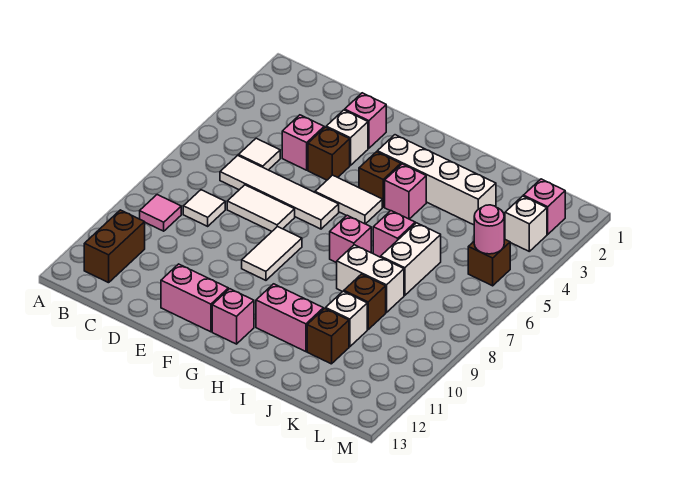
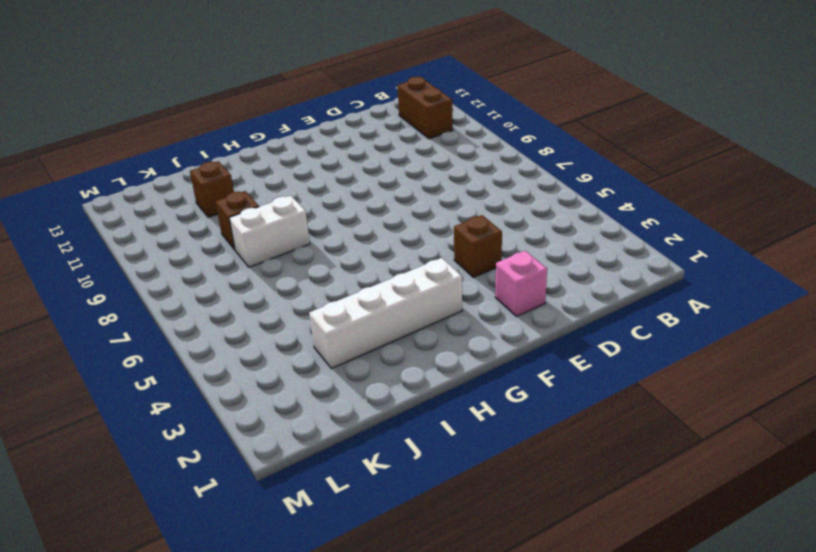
none -> pink tile B9 level 1
none -> white tile C5 level 1
none -> white tile C6:F6 level 1

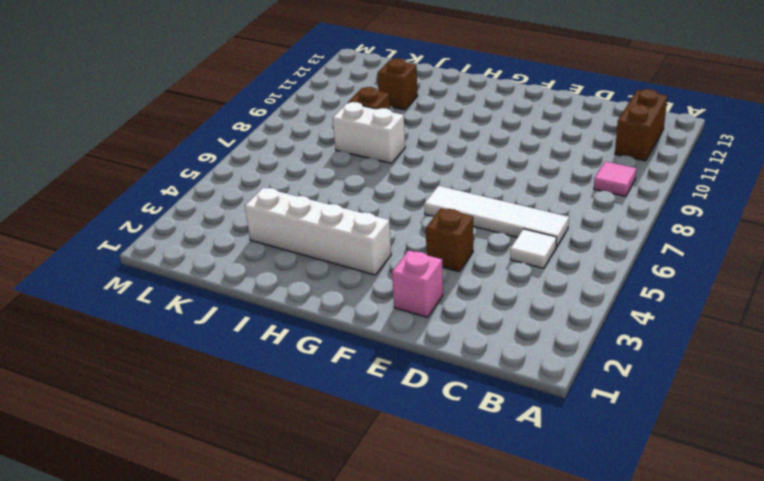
none -> white tile C8 level 1
none -> pink brick D4 level 1
none -> white tile D7:E7 level 1

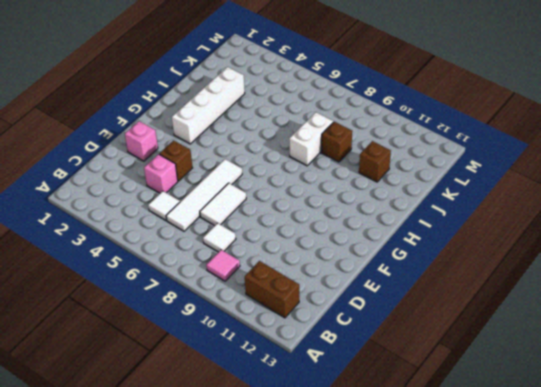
none -> white brick E3 level 1
none -> pink brick E12:F12 level 1
none -> white tile F5:G5 level 1

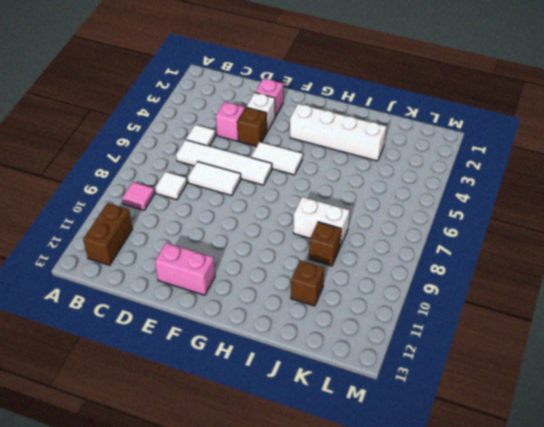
none -> white tile F8:F9 level 1
none -> brown brick G4 level 1
none -> pink brick G12 level 1

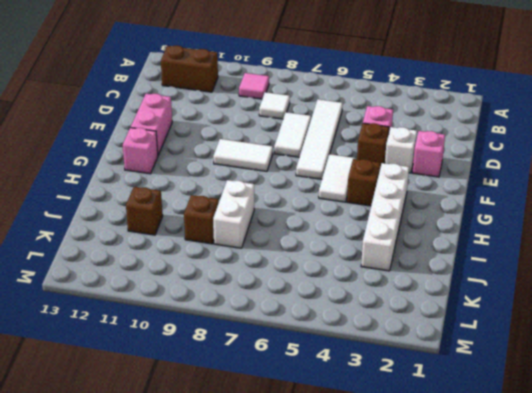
none -> white tile C5 level 1
none -> pink brick H4 level 1
none -> pink brick H7 level 1

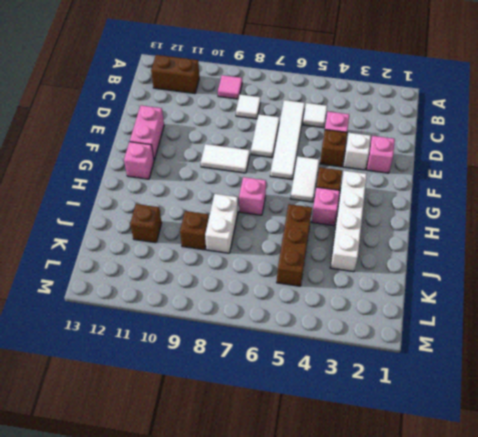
brown brick I5:K5 level 1 -> none
none -> pink brick H11:I11 level 1
none -> pink brick I6 level 1
none -> white brick J6:J7 level 1

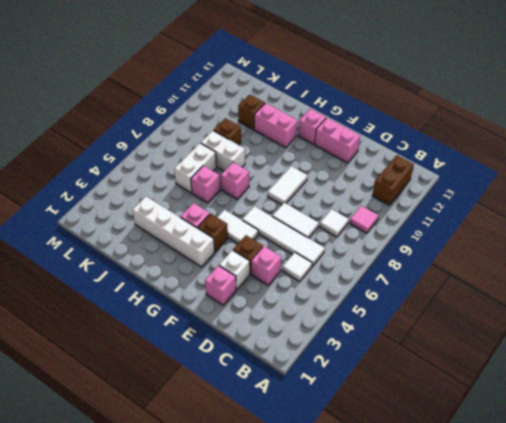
none -> white brick J10 level 1
none -> pink brick L2 level 1
none -> white brick L3 level 1

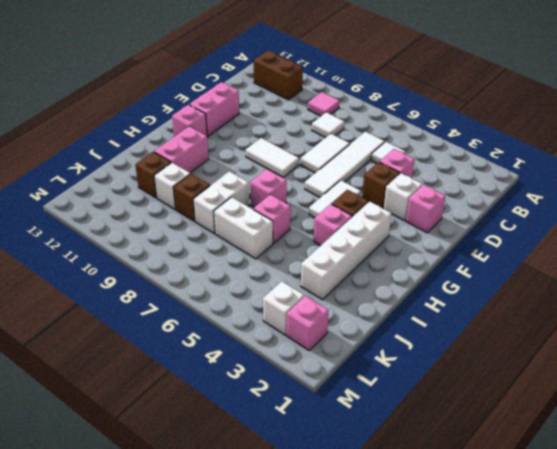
none -> brown brick L5 level 1
none -> pink round brick L5 level 2

